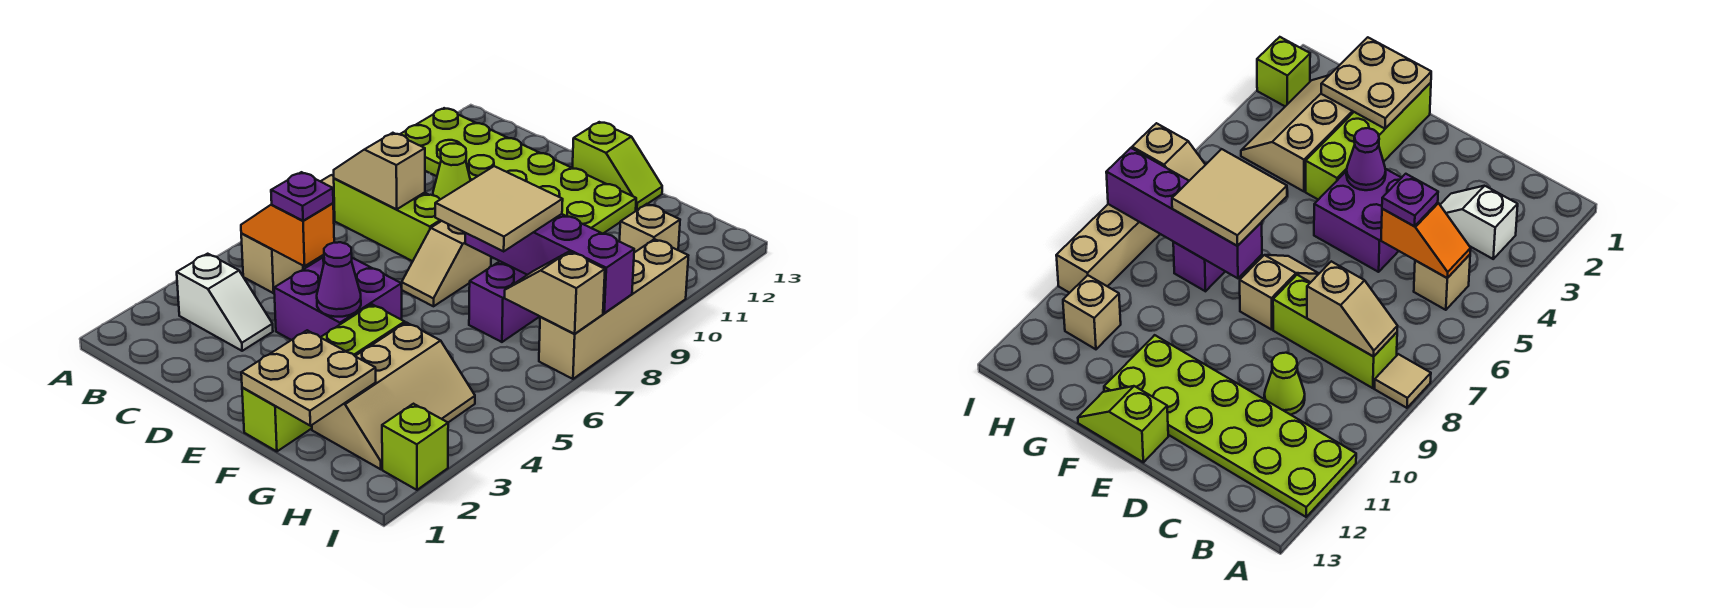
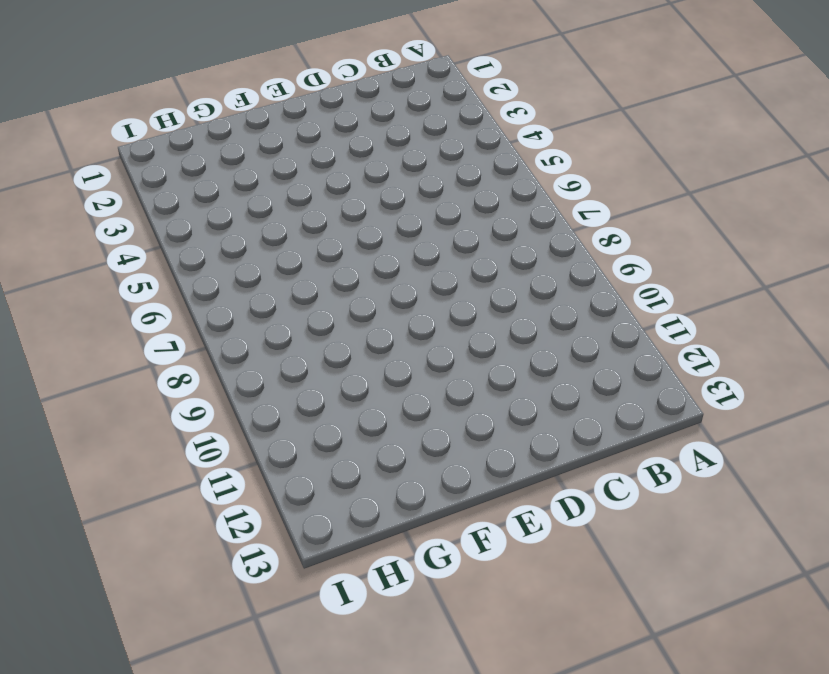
none -> tan tile A8 level 1
none -> lime plate A11:F12 level 1
none -> white slope B3:C3 level 1 top B

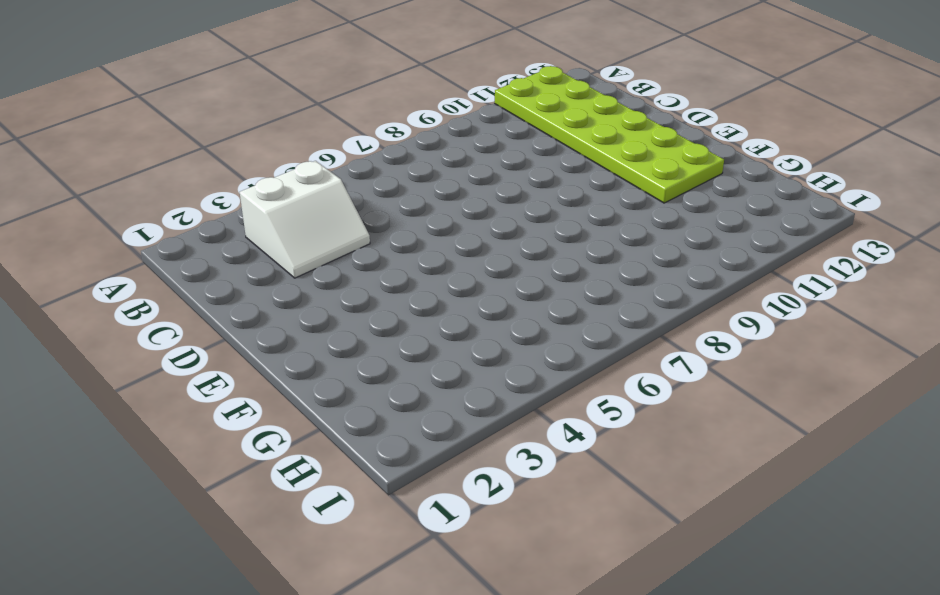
white slope B3:C4 level 1 top B -> white slope B3:C3 level 1 top B
none -> tan tile A8 level 1
none -> tan brick B5 level 1
none -> lime brick B8:D8 level 1

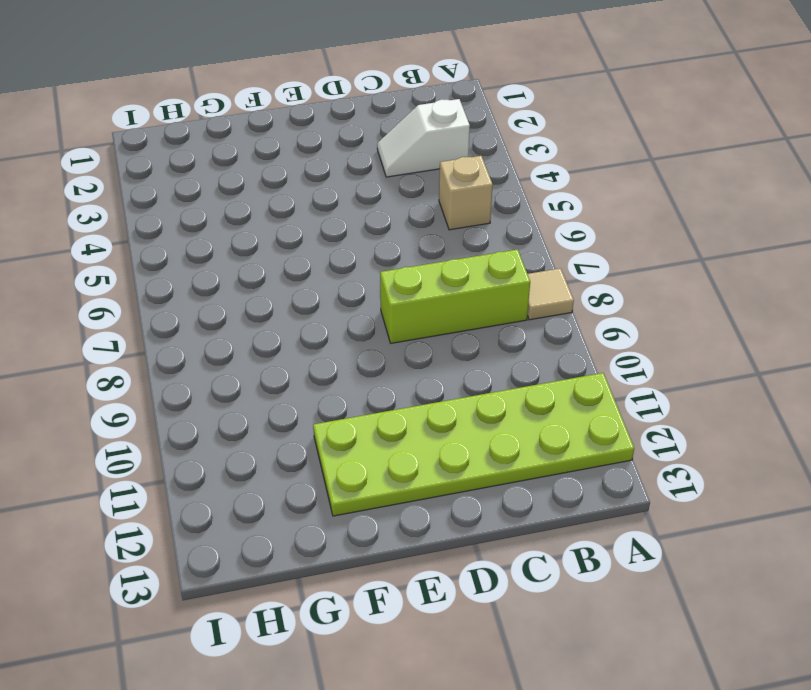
none -> lime cone C10 level 1
none -> purple brick D4:E5 level 1
none -> tan slope E7:E8 level 1 top 8

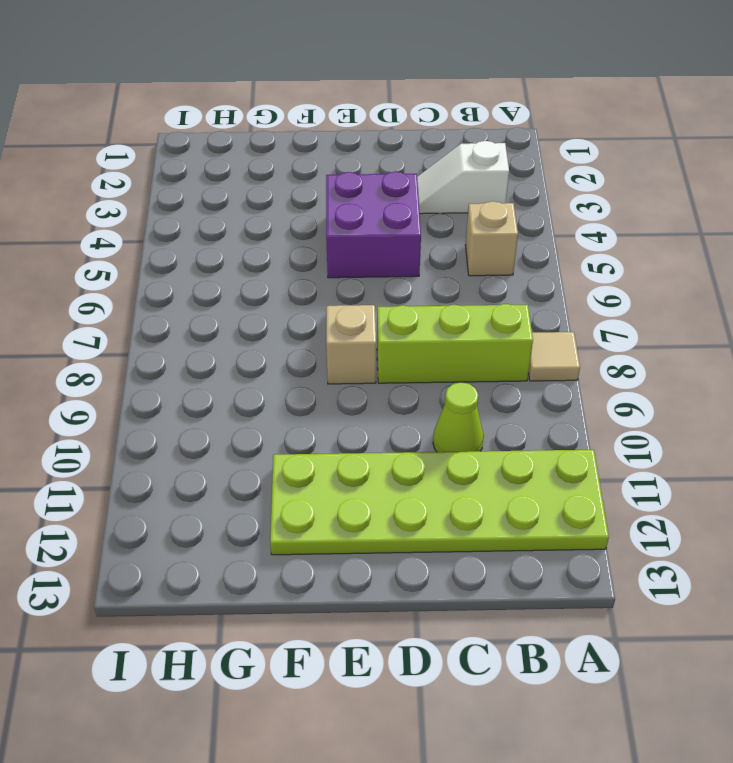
none -> lime slope E13:F13 level 1 top E
none -> lime brick F1:F4 level 1
none -> tan slope G2:H4 level 1 top G

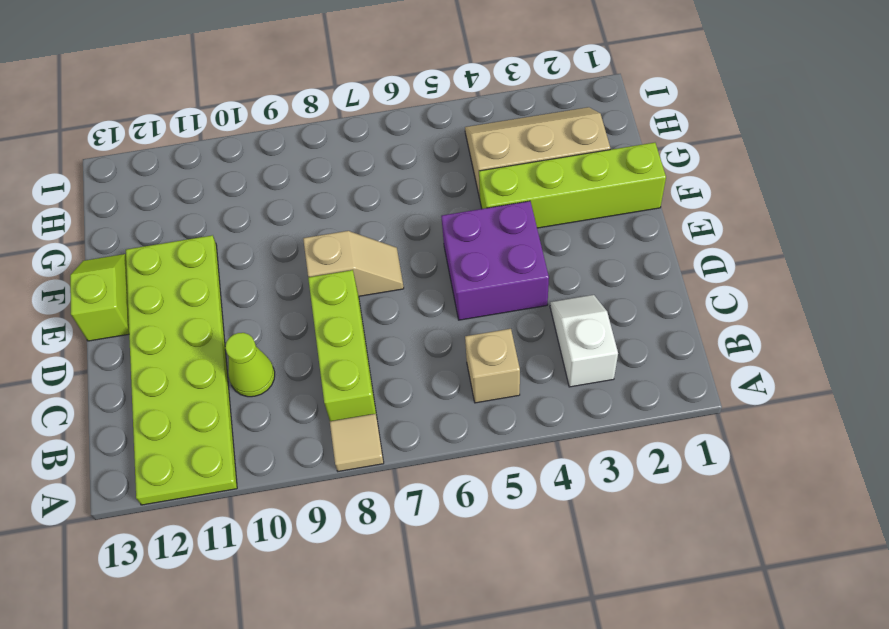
none -> purple brick G7:G8 level 1
none -> tan brick H11 level 1
none -> lime brick I2 level 1

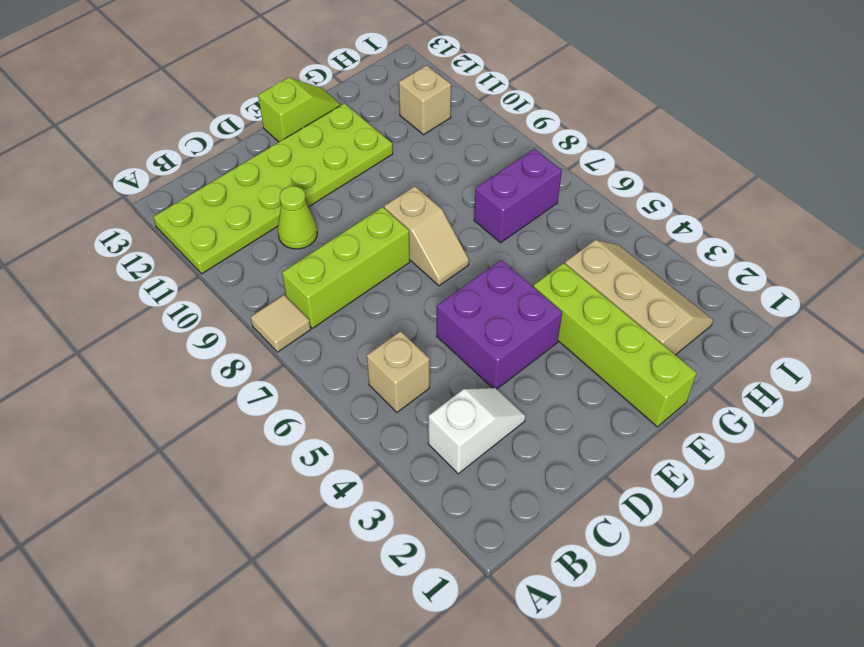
purple brick G7:H7 level 1 -> purple brick G7:G8 level 1
none -> lime brick I2 level 1
none -> tan brick I7:I10 level 1
none -> orange slope B5:C5 level 2 top C

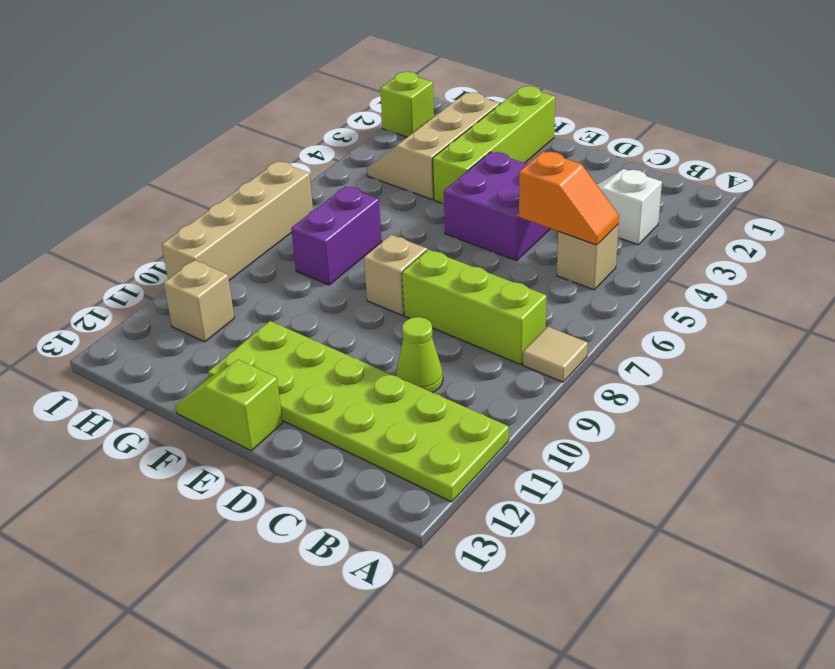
none -> tan slope B8:C8 level 2 top C
none -> purple cone E4 level 2
none -> tan plate F1:G2 level 2

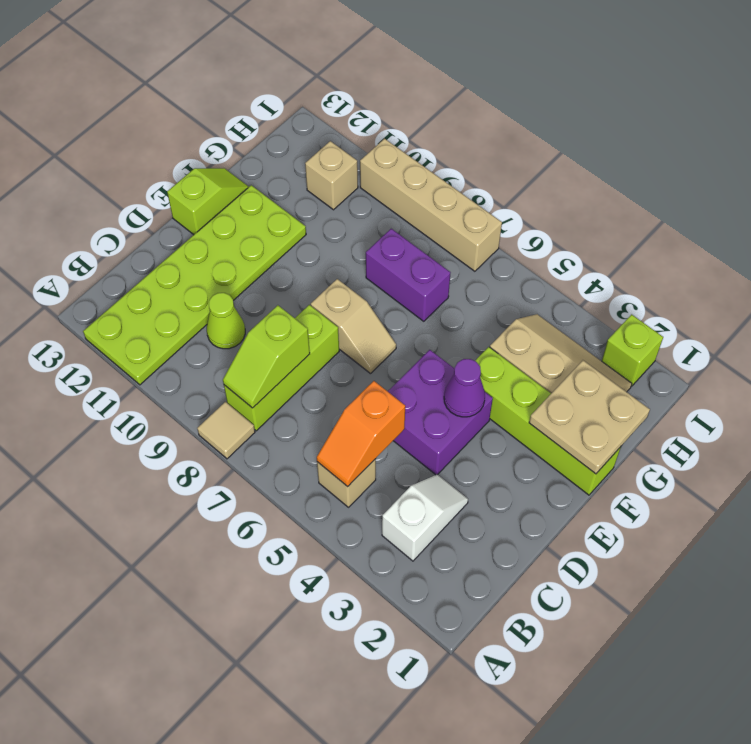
lime slope B8:C8 level 2 top C -> tan slope B8:C8 level 2 top C
none -> purple brick F8:I8 level 2
none -> tan slope H7:I7 level 2 top I
none -> purple plate C5 level 3

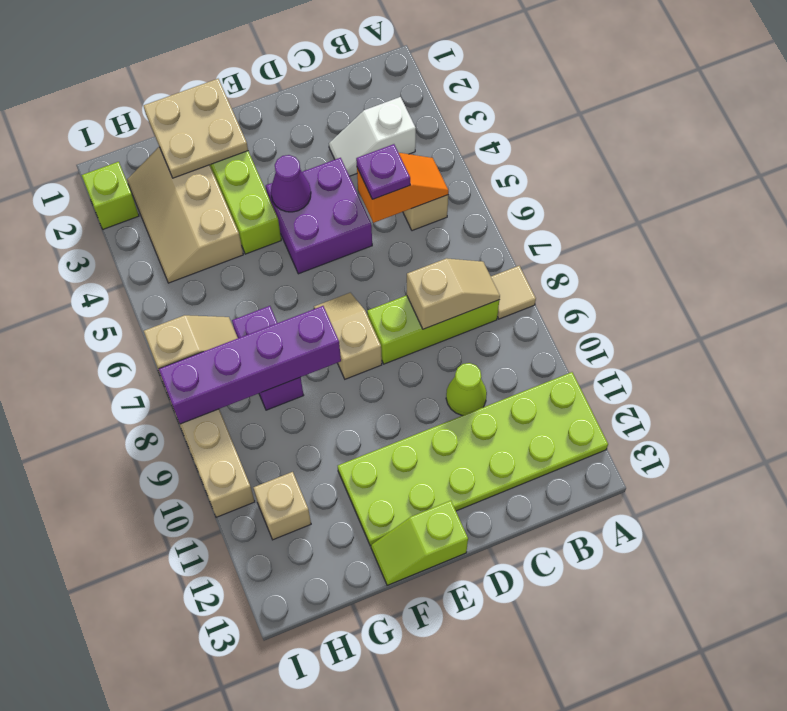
none -> tan tile F7:G8 level 3

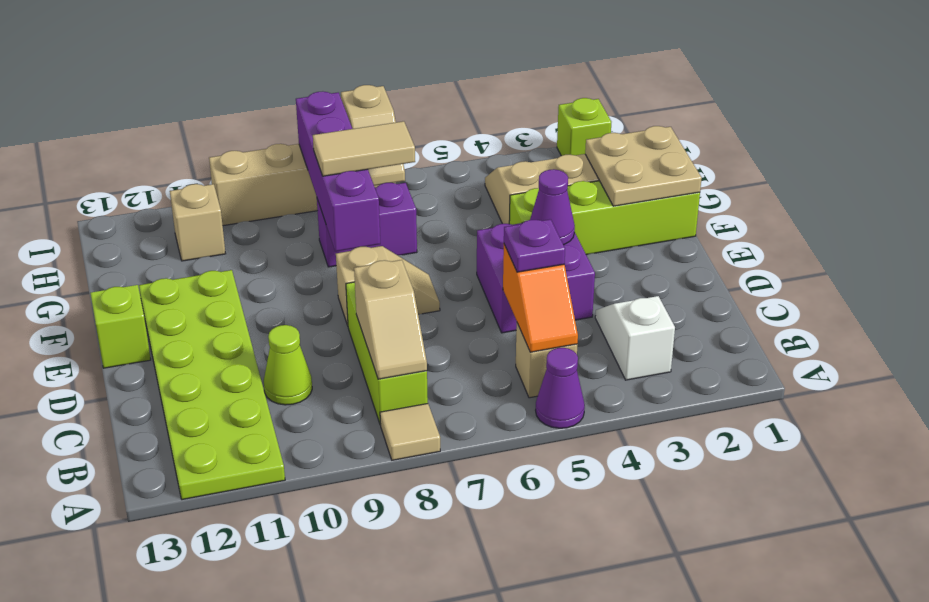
purple cone A5 level 1 -> none
tan tile G7:G8 level 3 -> tan tile F7:G8 level 3

